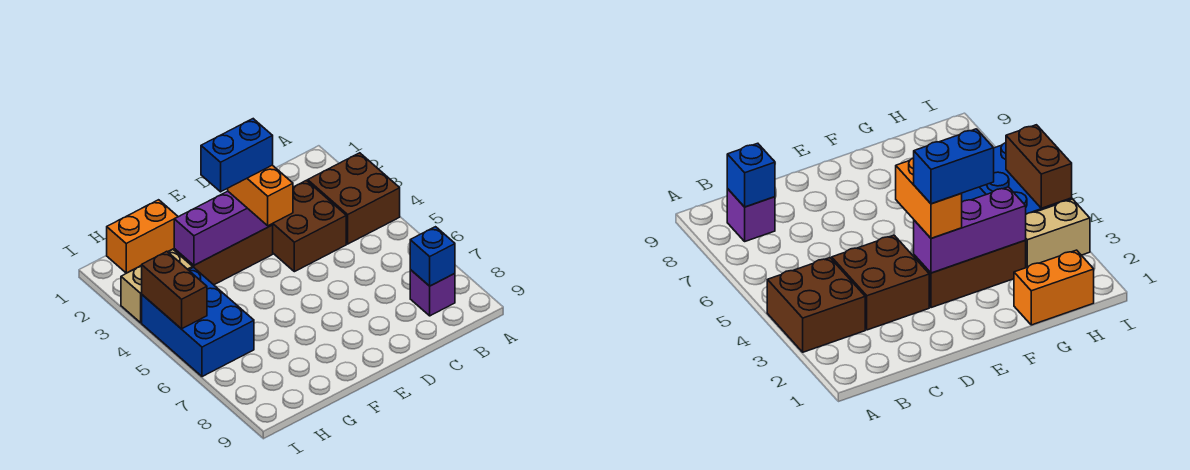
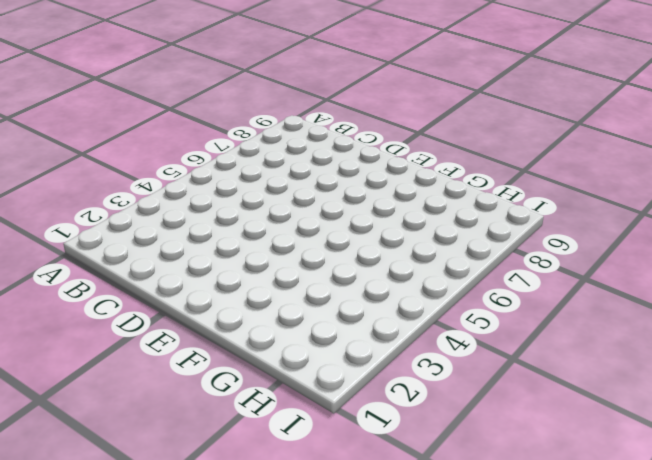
none -> brown brick A3:B4 level 1
none -> purple brick B8 level 1
none -> brown brick C3:D4 level 1

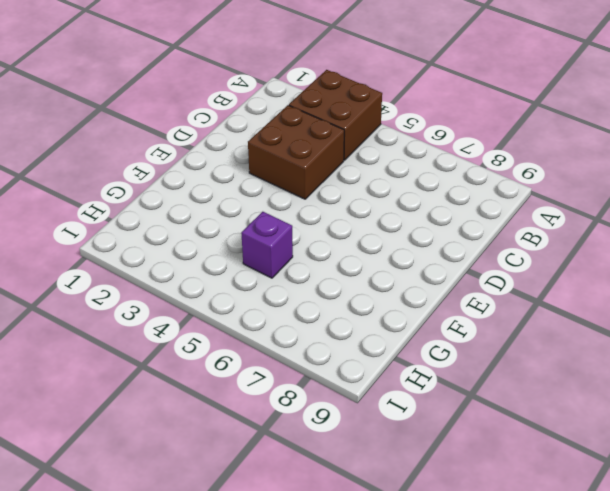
purple brick G5 level 1 -> purple brick B8 level 1
none -> brown brick E3:G3 level 1
none -> orange brick G1:H1 level 1
none -> tan brick H3:I3 level 1

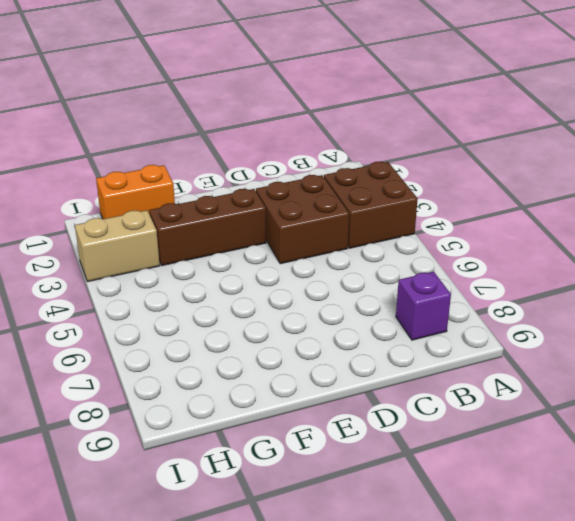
none -> blue brick H4:I6 level 1
none -> blue brick B8 level 2
none -> purple brick E3:G3 level 2

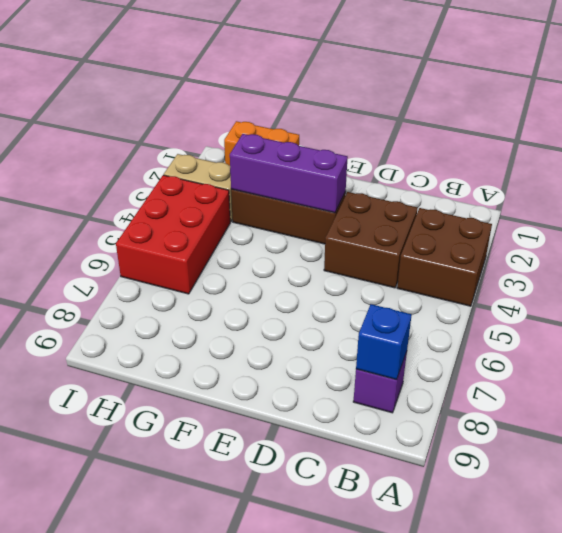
red brick H4:I6 level 1 -> blue brick H4:I6 level 1
none -> brown brick I4:I5 level 2
none -> orange brick E3:E4 level 3
none -> blue brick E3:F3 level 4

